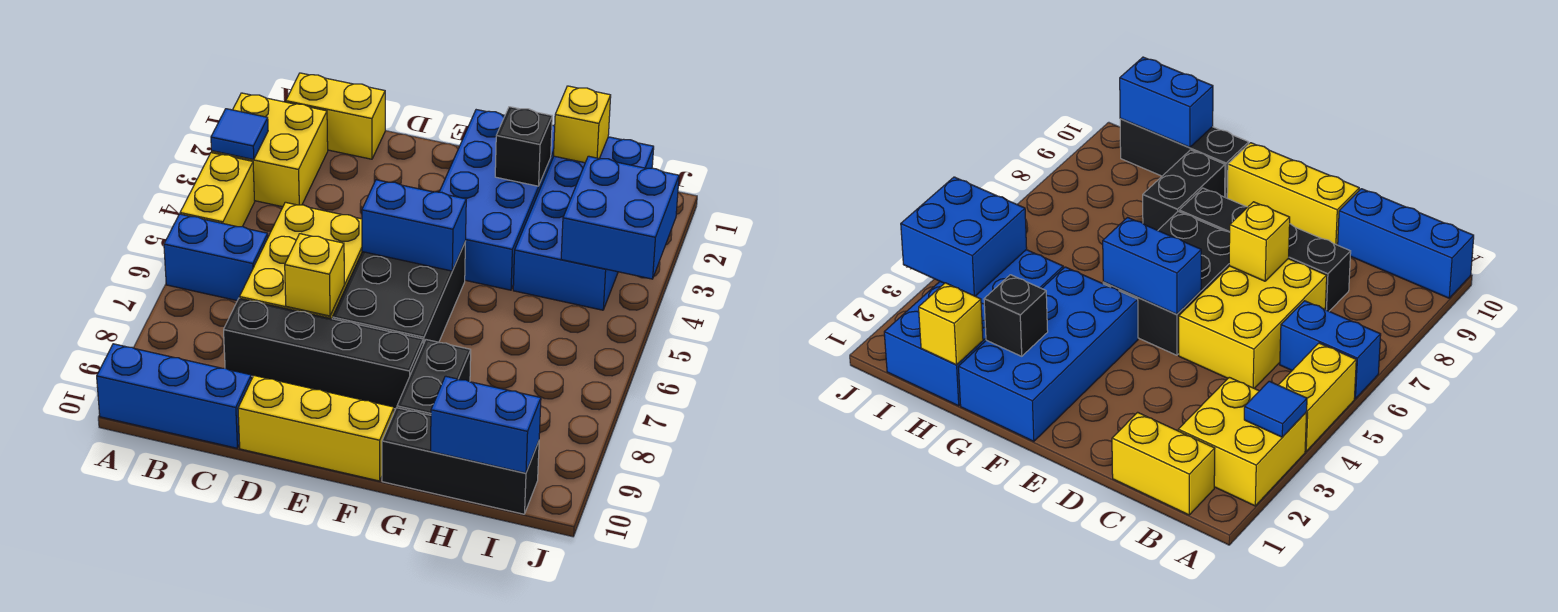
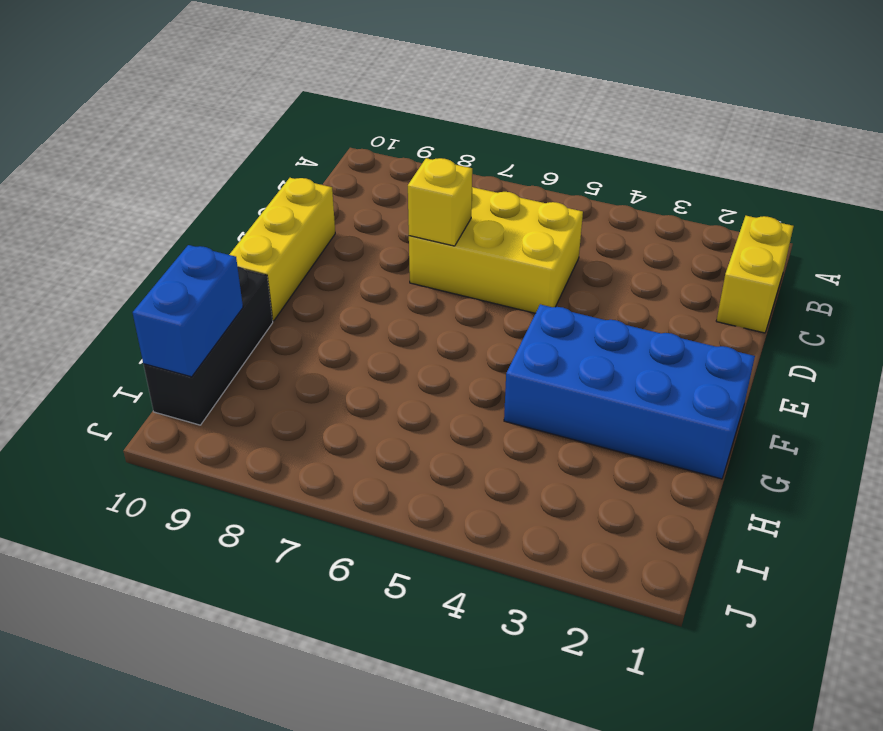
none -> yellow brick A2:B3 level 1
none -> yellow brick A4:A5 level 1
none -> blue brick A6:B6 level 1

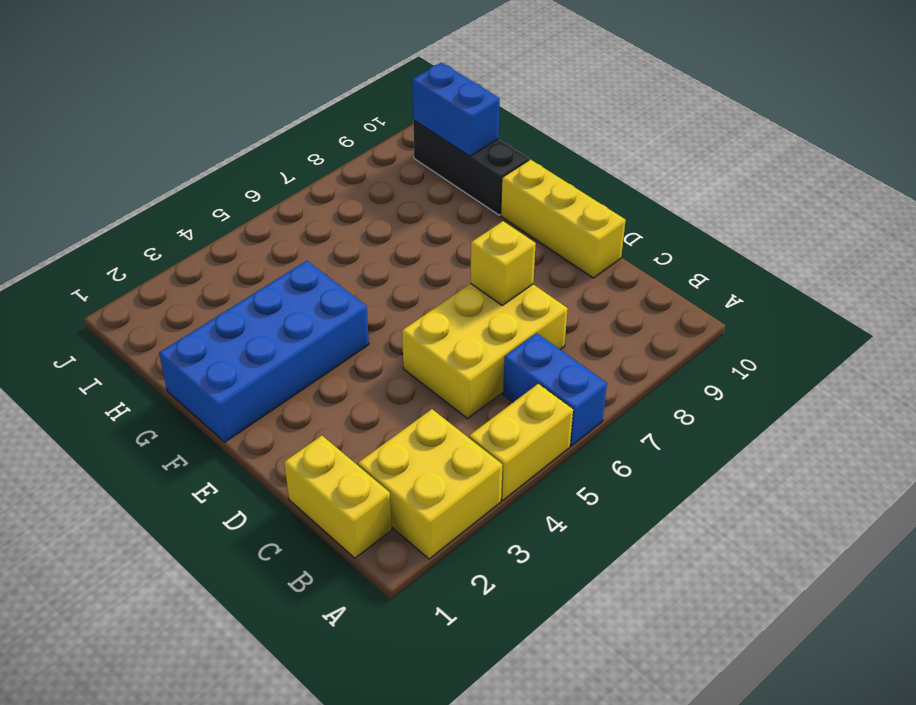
none -> blue brick A10:C10 level 1
none -> black brick C8:F8 level 1
none -> black brick E5:F7 level 1

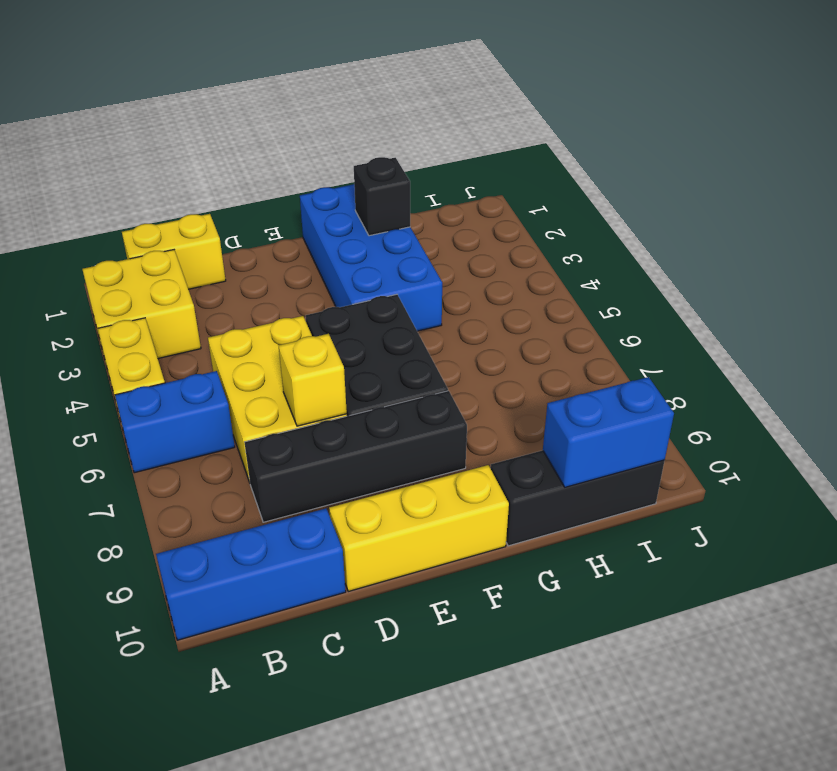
none -> black brick G8:G9 level 1
none -> blue brick H1:I4 level 1
none -> blue tile A3 level 2

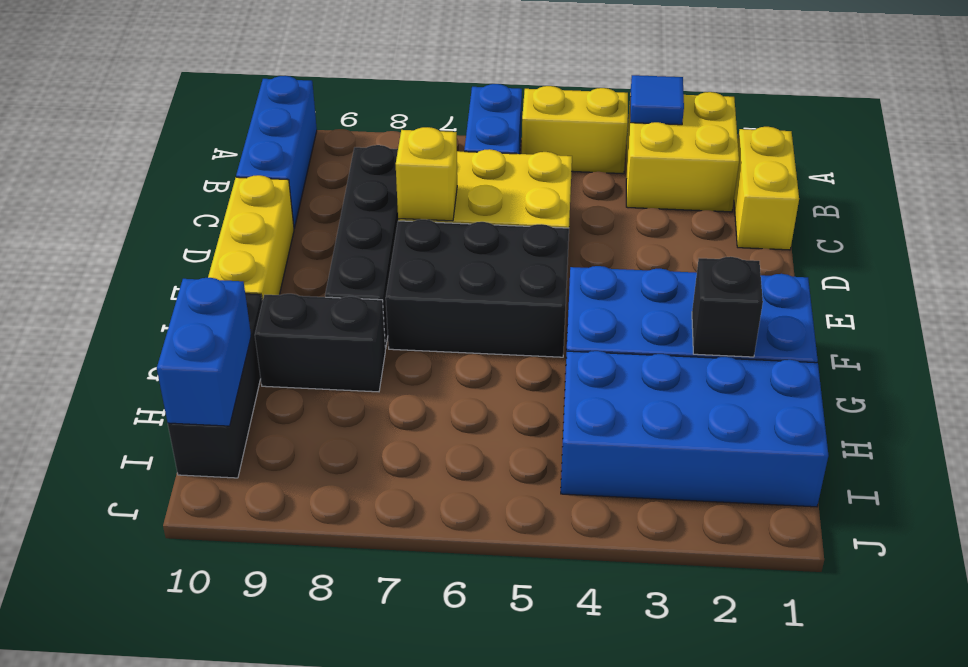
none -> blue brick E5:F5 level 2
none -> yellow brick H1 level 2
none -> blue brick I3:J4 level 2

